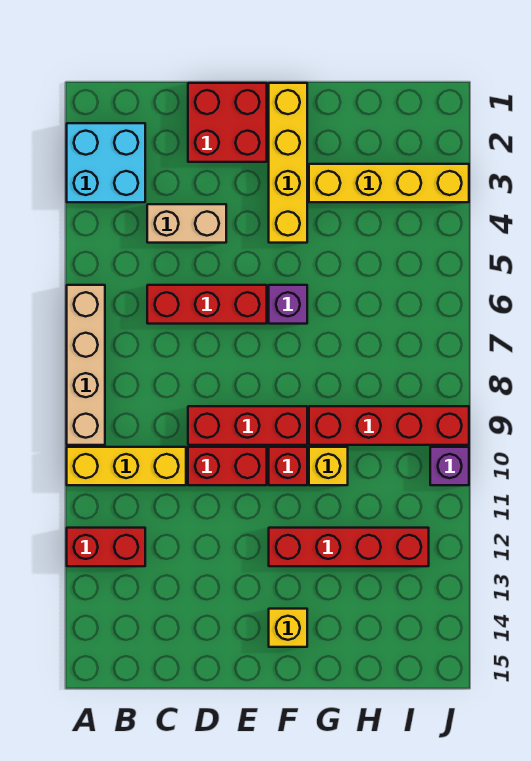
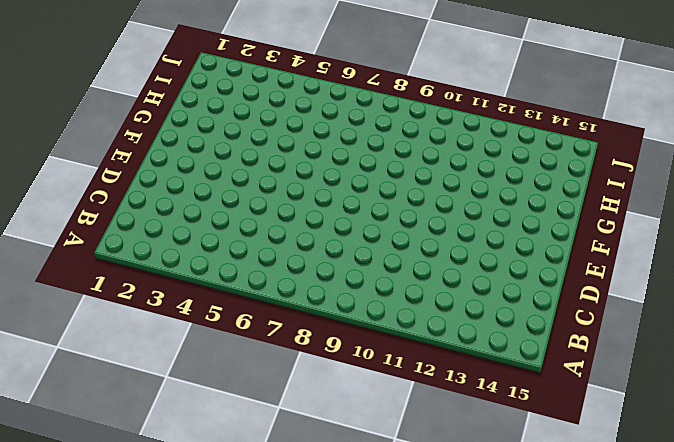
none -> cyan brick A2:B3 level 1
none -> tan brick A6:A9 level 1
none -> yellow brick A10:C10 level 1

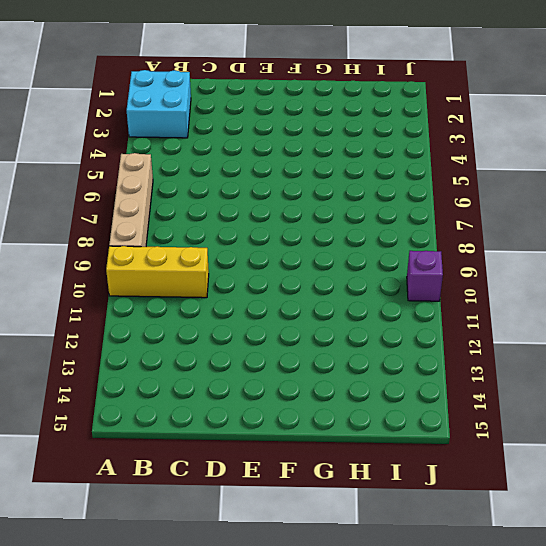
none -> red brick A12:B12 level 1
none -> tan brick C4:D4 level 1
none -> red brick C6:E6 level 1

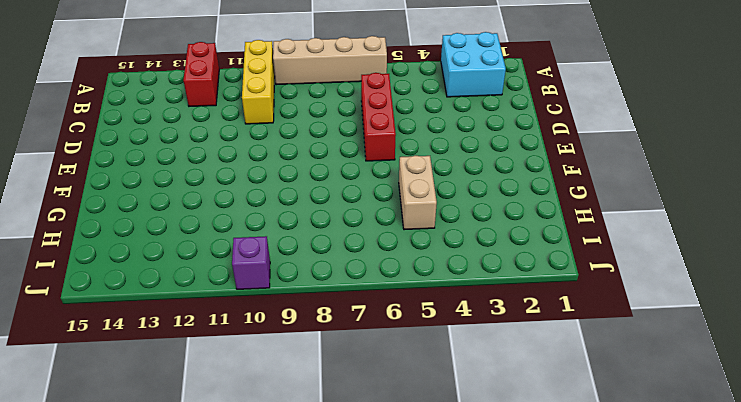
tan brick G5:H5 level 1 -> tan brick C4:D4 level 1
none -> red brick D1:E2 level 1
none -> red brick D9:F9 level 1
none -> red brick D10:E10 level 1

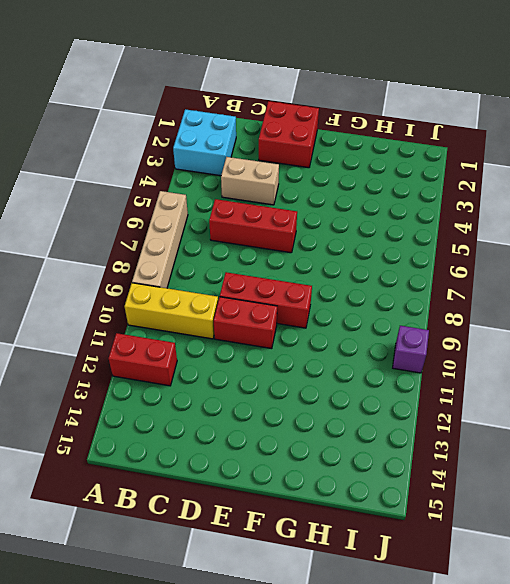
none -> yellow brick F1:F4 level 1
none -> purple brick F6 level 1
none -> red brick F10 level 1

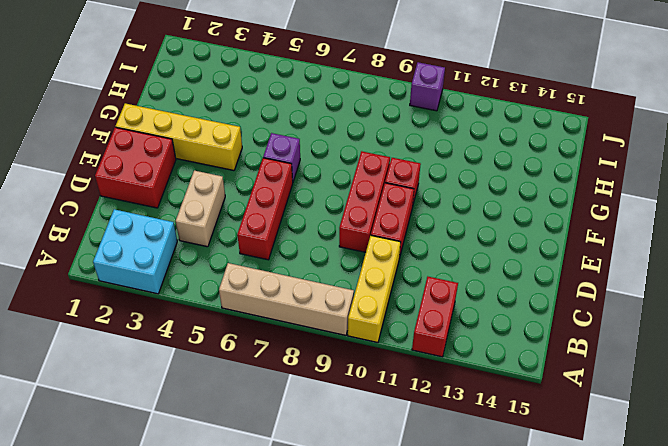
none -> red brick F12:I12 level 1
none -> yellow brick F14 level 1
none -> yellow brick G3:J3 level 1

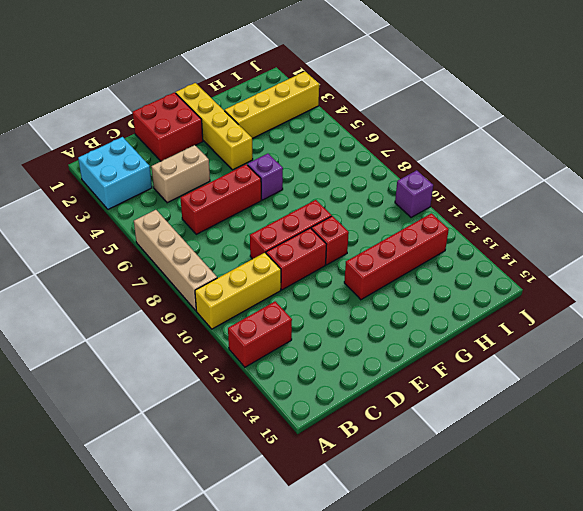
none -> yellow brick F14 level 1
none -> red brick G9:J9 level 1
none -> yellow brick G10 level 1

